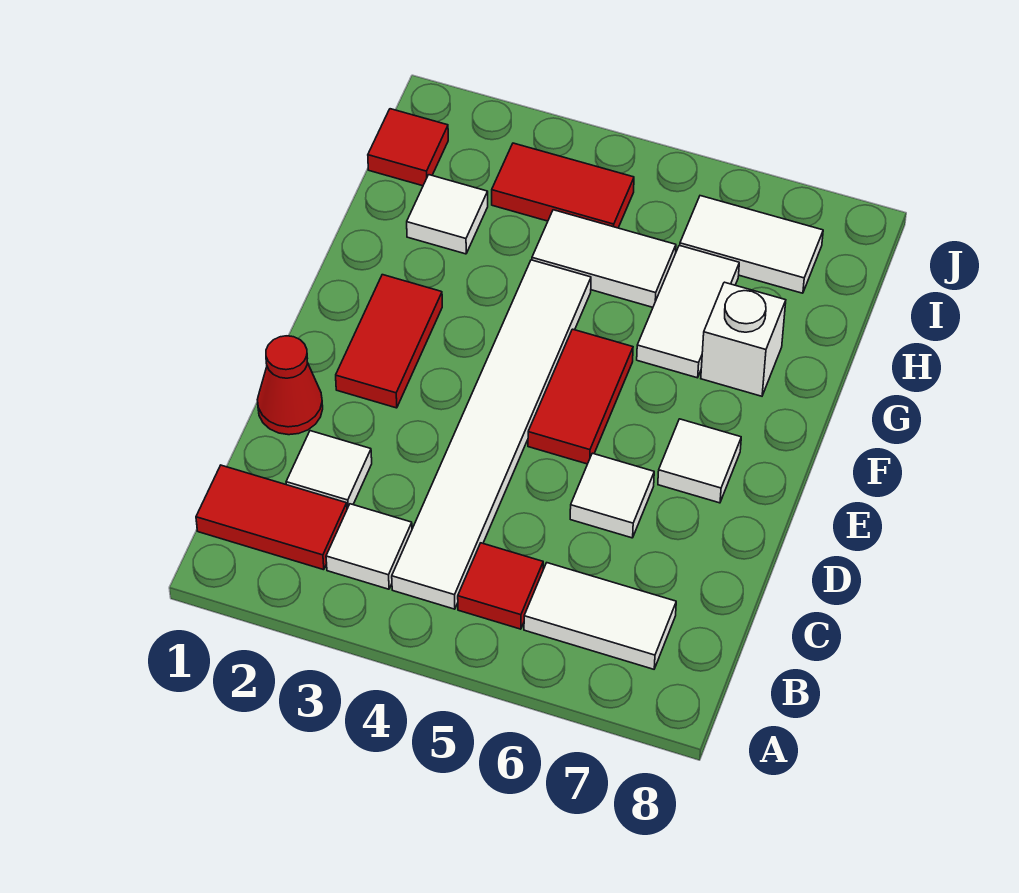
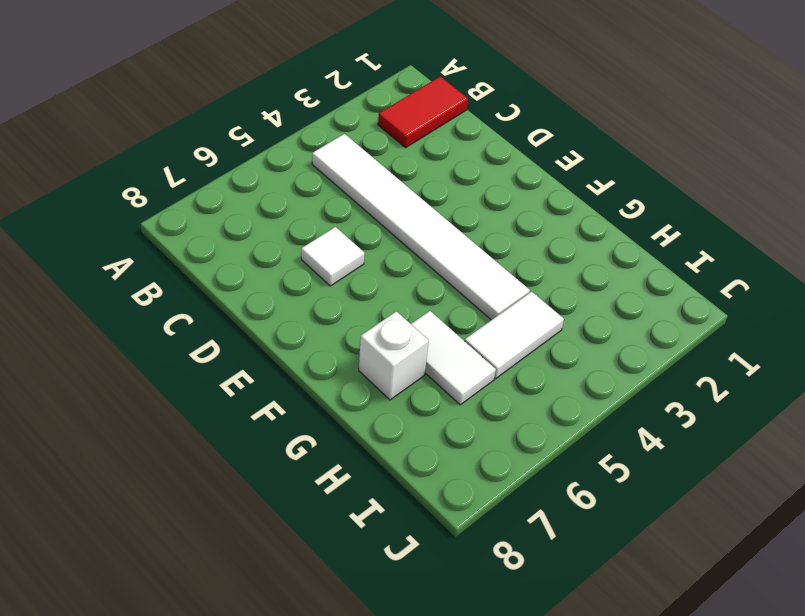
none -> white tile B3 level 1
none -> red tile B5 level 1
none -> white tile B6:B7 level 1

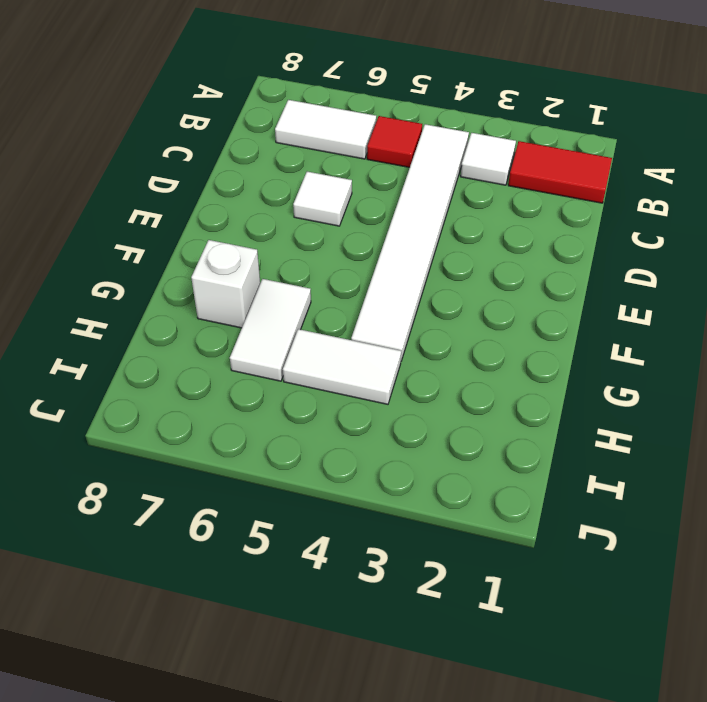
none -> white tile C2 level 1
none -> red cone D1 level 1
none -> red tile E2:F2 level 1

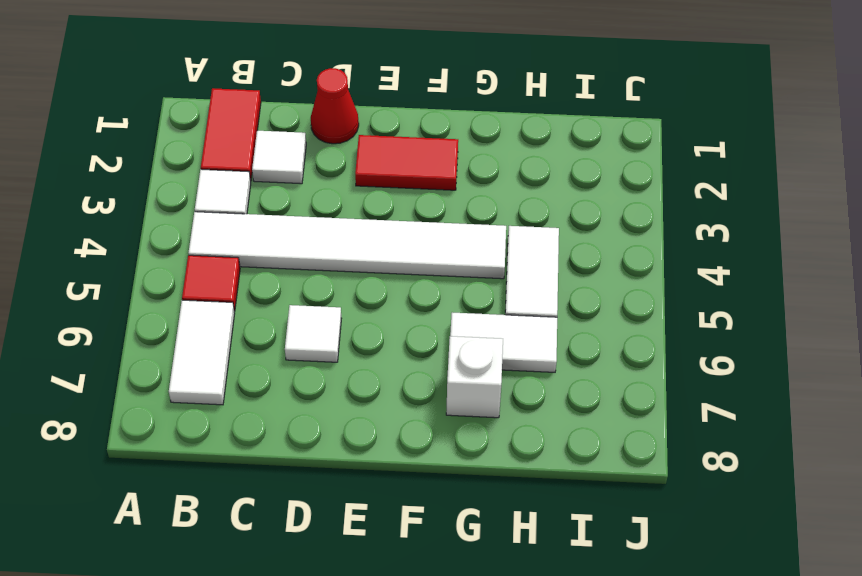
none -> red tile E5:F5 level 1
none -> white tile E7 level 1
none -> white tile H2 level 1

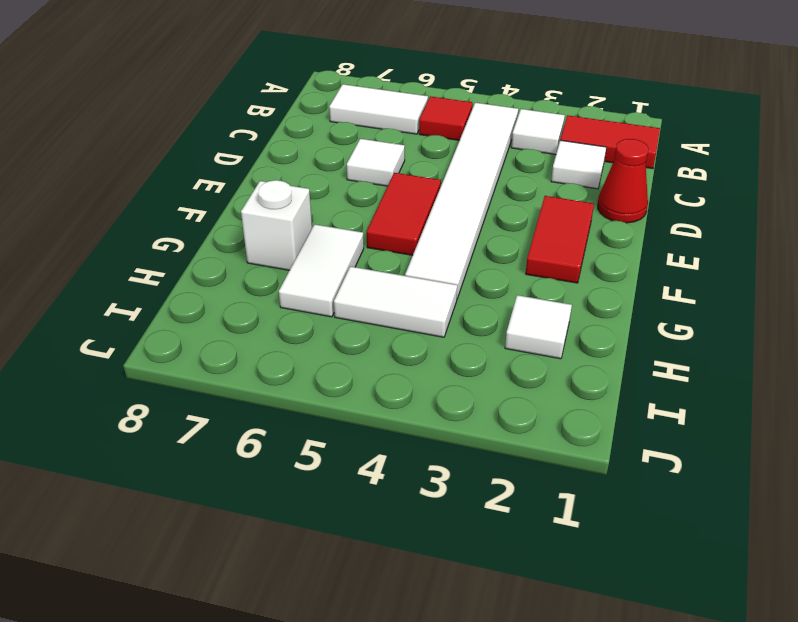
none -> white tile E7 level 1
none -> red tile I1 level 1
none -> red tile I3:I4 level 1

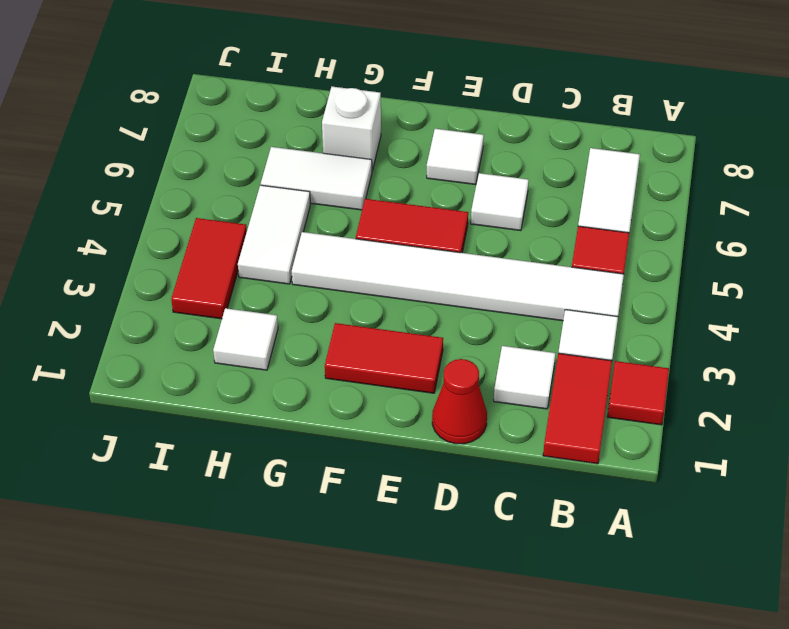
red tile A2 level 1 -> red tile I1 level 1
none -> white tile I6:I7 level 1

